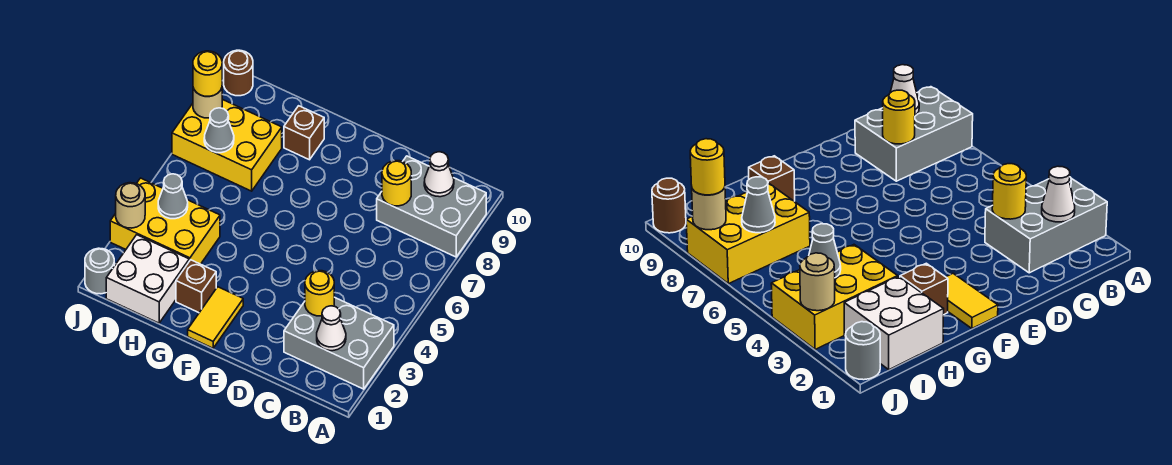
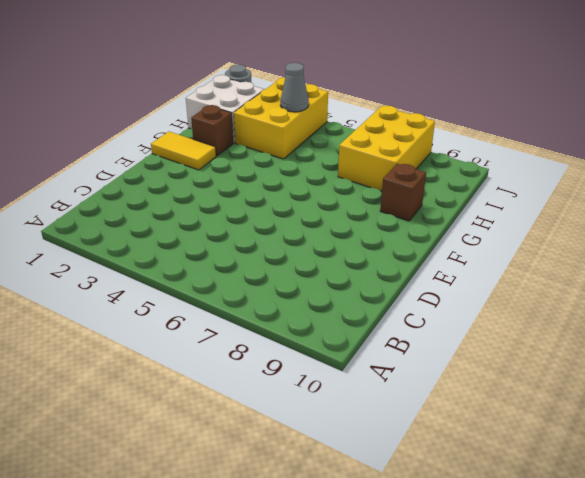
none -> grey brick A2:C3 level 1
none -> grey brick A8:C9 level 1
none -> brown round brick J10 level 1

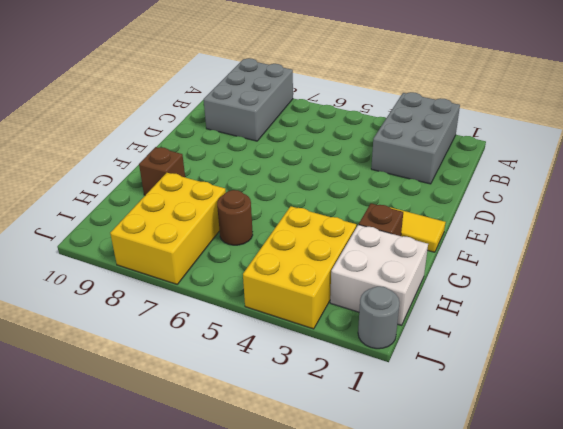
brown round brick H6 level 1 -> brown round brick J10 level 1
none -> white cone B2 level 2
none -> white cone B9 level 2
none -> yellow round brick C3 level 2

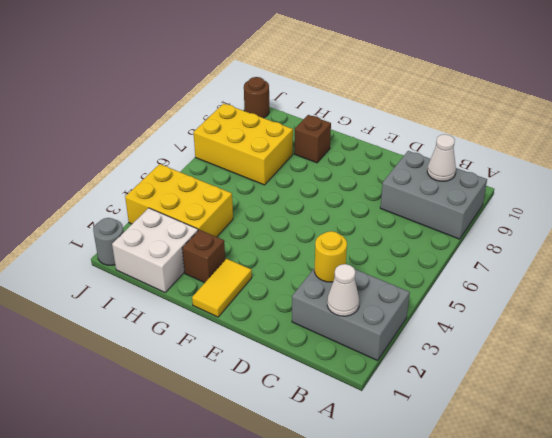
none -> yellow round brick C8 level 2
none -> grey cone I4 level 2
none -> grey cone I7 level 2

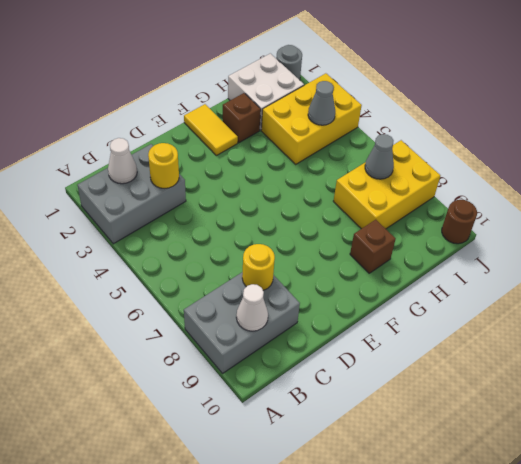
none -> tan round brick J3 level 2
none -> tan round brick J8 level 2
none -> yellow round brick J8 level 3

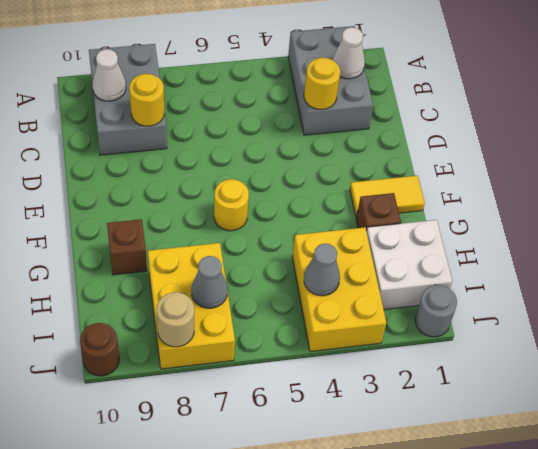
yellow round brick F6 level 1 -> yellow round brick J8 level 3
none -> tan round brick J3 level 2

